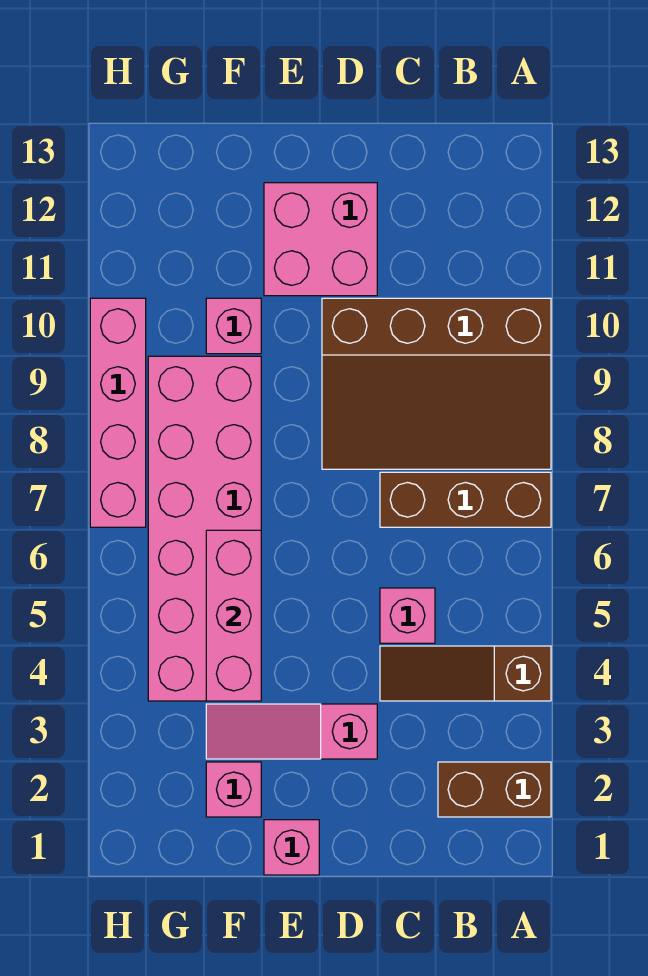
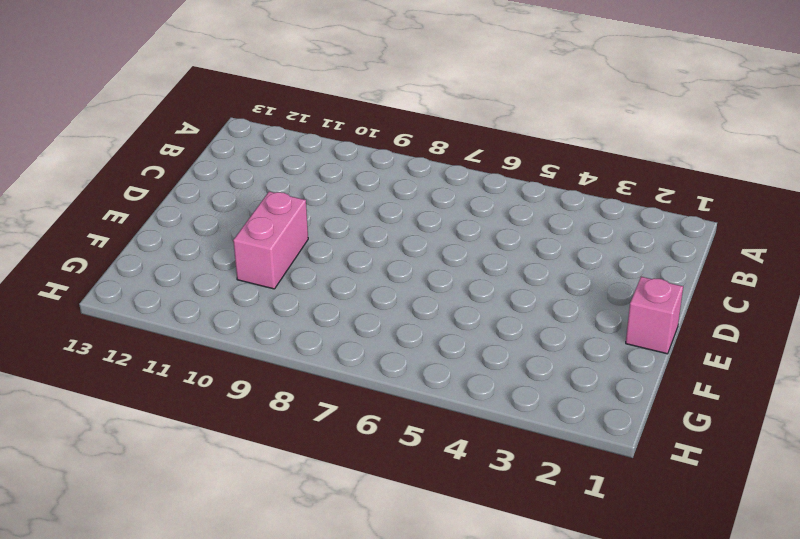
pink brick E10:F10 level 1 -> pink brick F10 level 1
none -> brown brick A2:B2 level 1
none -> brown slope A4:C4 level 1 top A
none -> brown brick A7:C7 level 1

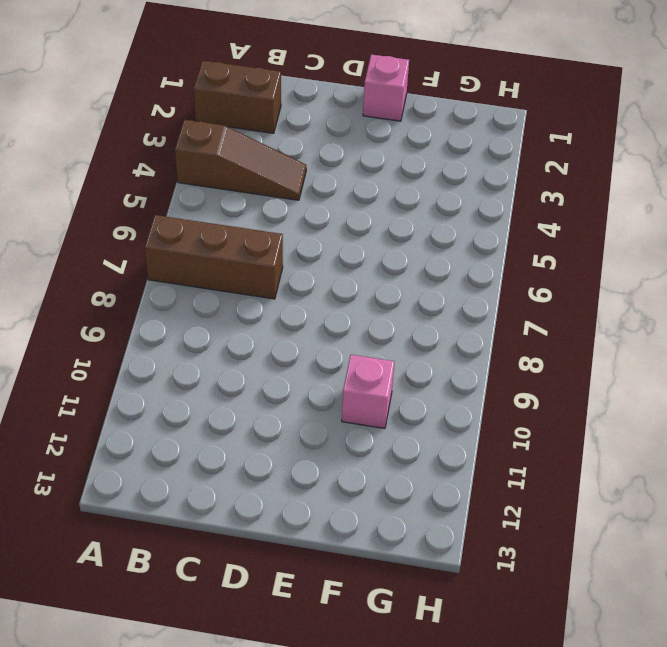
none -> brown slope A8:D10 level 1 top 10
none -> pink brick C5 level 1
none -> pink slope D3:F3 level 1 top D

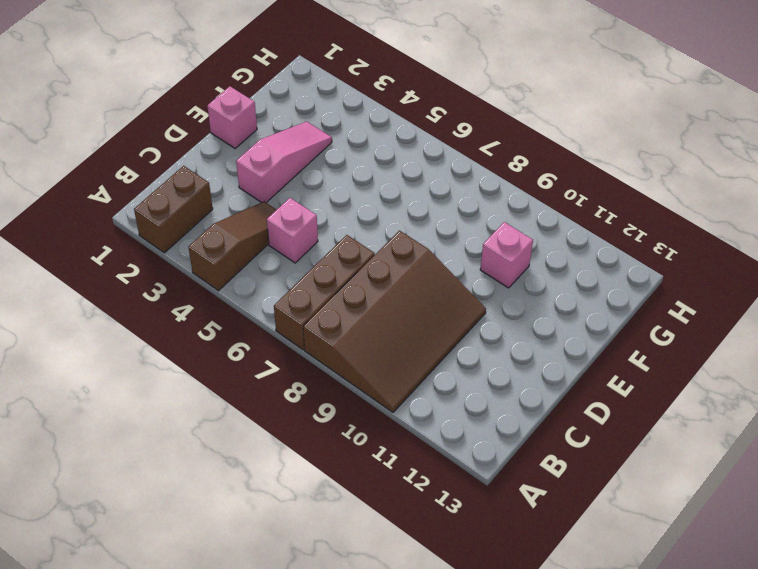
brown slope A8:D10 level 1 top 8 -> brown slope A8:D10 level 1 top 10
none -> pink brick D11:E12 level 1
none -> pink brick F2 level 1
none -> pink brick F4:G9 level 1

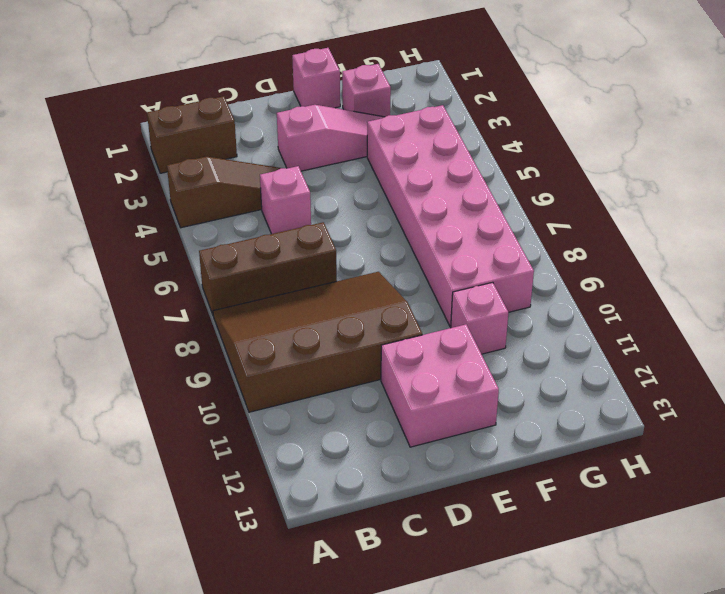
none -> pink brick H7:H10 level 1
none -> pink brick F4:F6 level 2

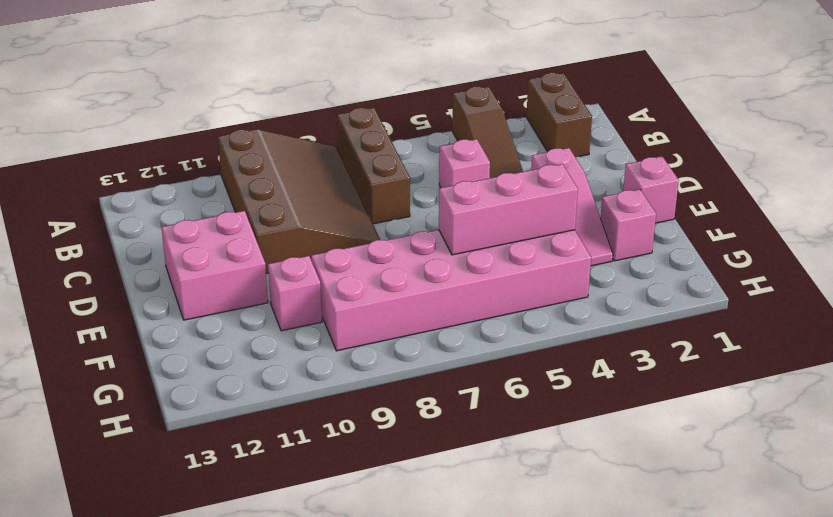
none -> pink brick H7:H10 level 1

